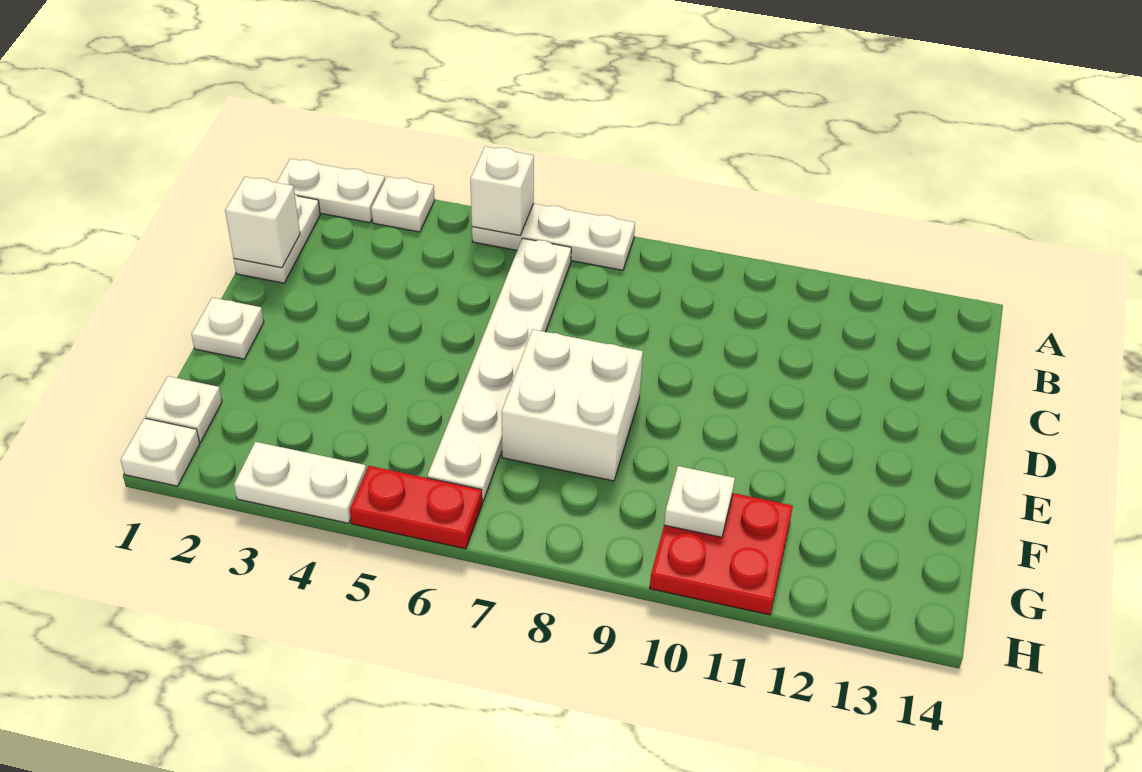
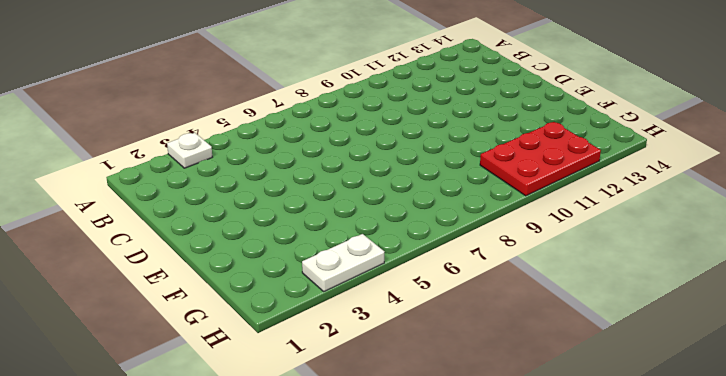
red plate G10:H12 level 1 -> red plate G10:H11 level 1
none -> white plate A1:A2 level 1
none -> white plate A5:A7 level 1
none -> white plate B1:C1 level 1

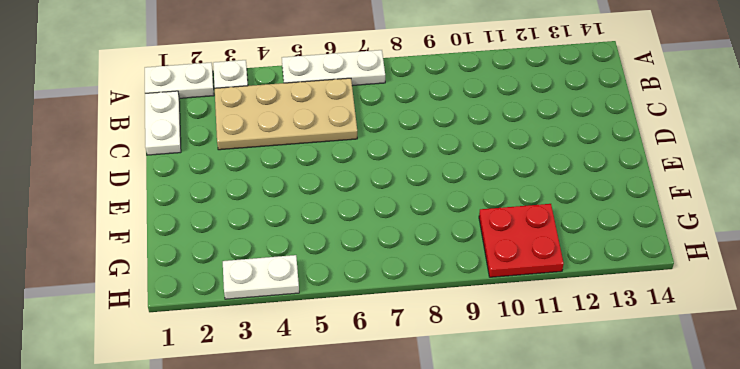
tan plate B3:C6 level 1 -> white plate B6:G6 level 1
none -> white plate E1 level 1
none -> white brick E7:F8 level 1
none -> white plate G1 level 1

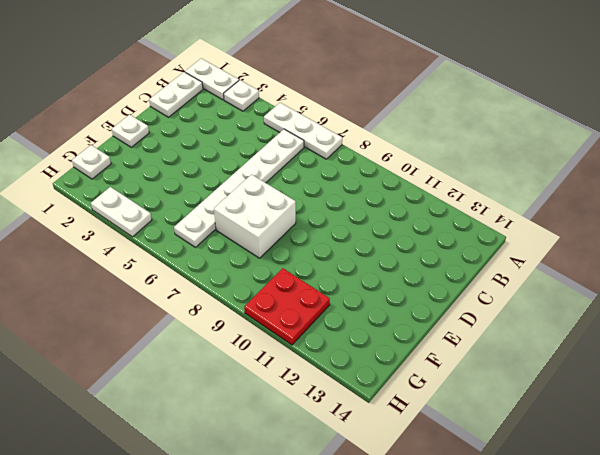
none -> white plate H1 level 1
none -> red plate H5:H6 level 1
none -> white brick A5 level 2

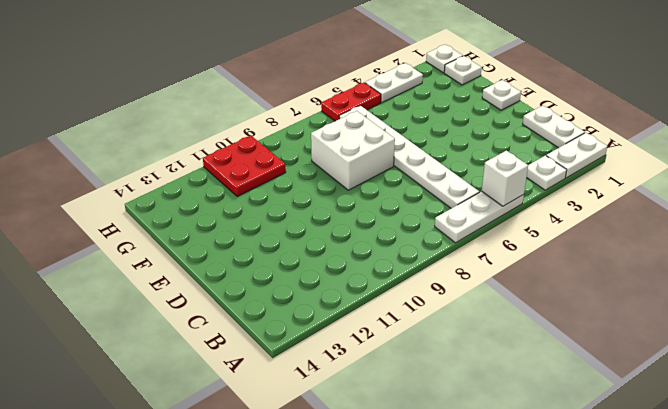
none -> white brick C1 level 2
none -> white plate G10 level 2

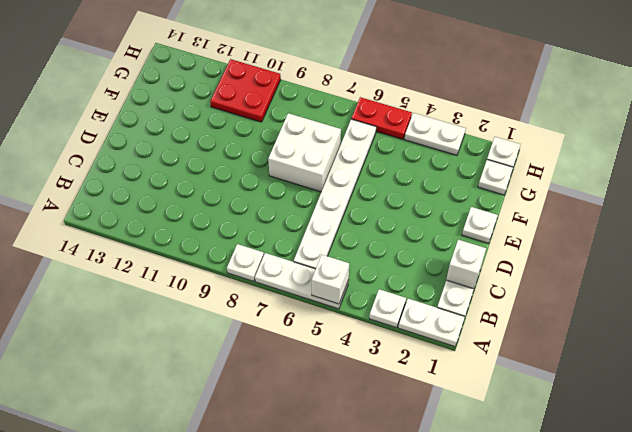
white plate A8 level 1 -> white plate G10 level 2

